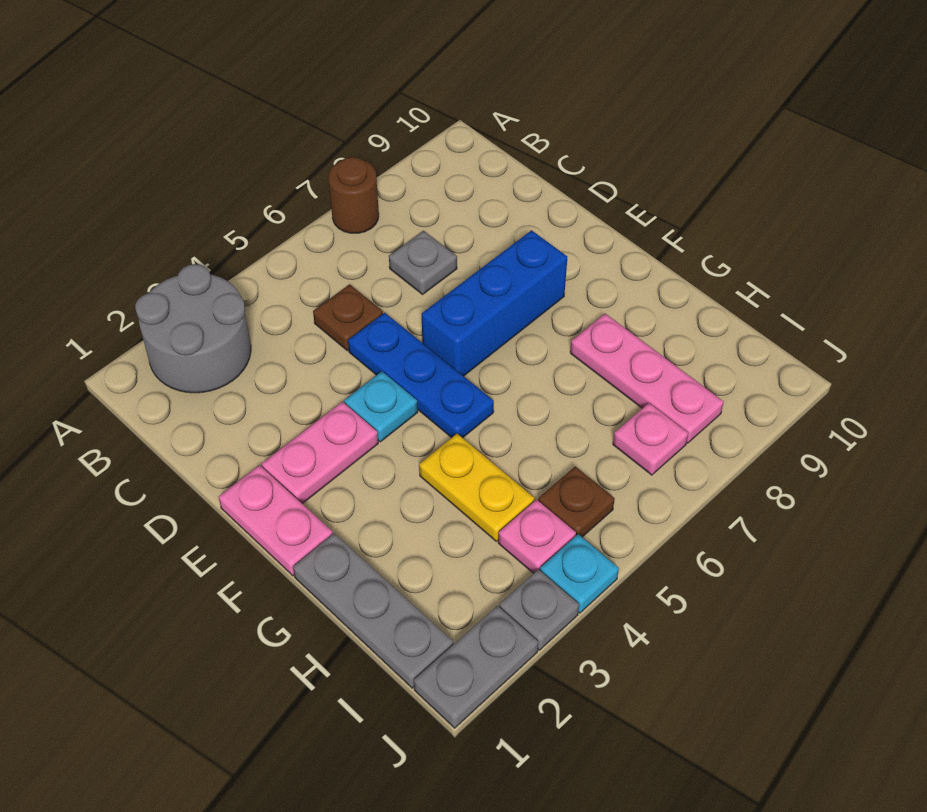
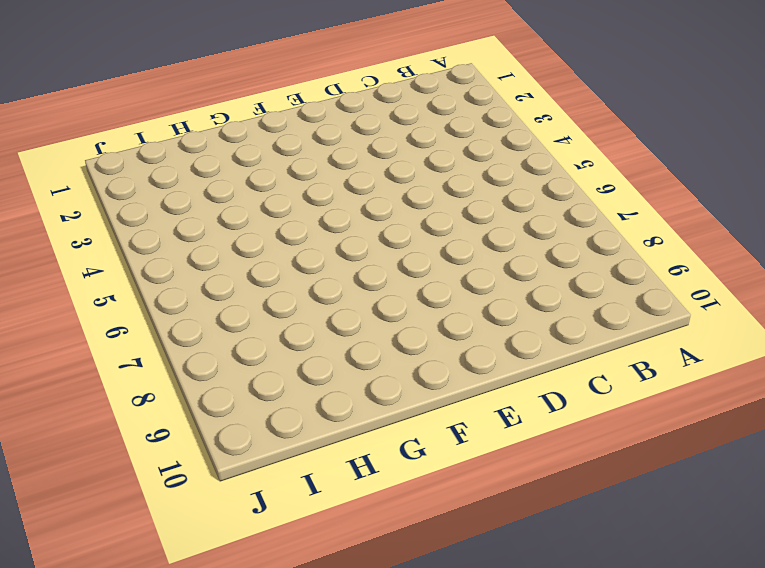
none -> grey round brick A2:B3 level 1
none -> brown round brick A7 level 1
none -> brown plate C5 level 1

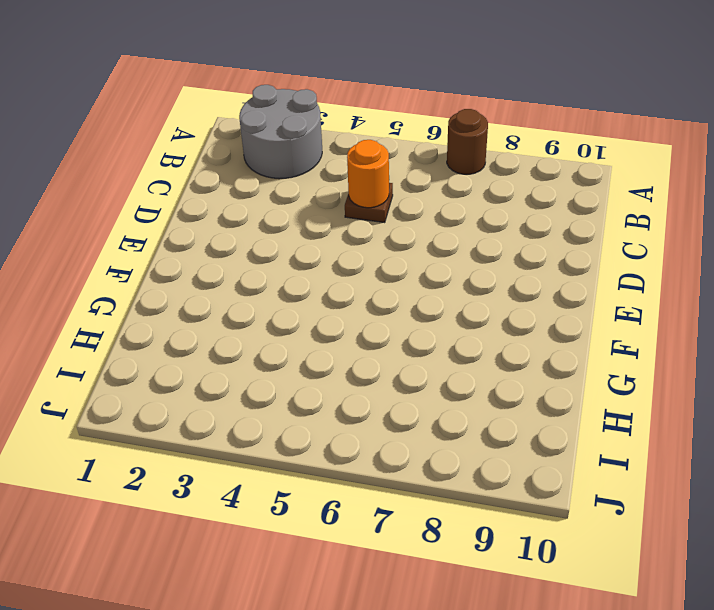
orange round brick C5 level 2 -> none
none -> grey plate C7 level 1
none -> blue plate D5:F5 level 1
none -> pink plate E1:F1 level 1

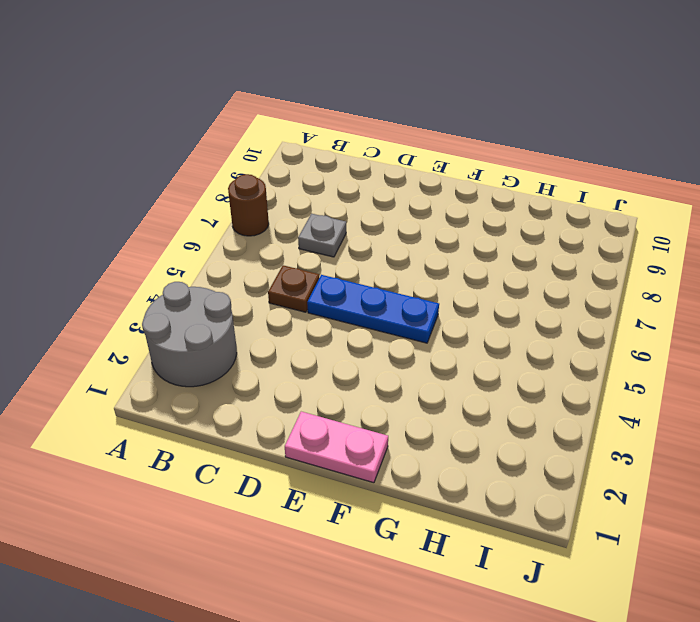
none -> pink plate E2:E3 level 1
none -> cyan plate E4 level 1
none -> blue brick E6:E8 level 1

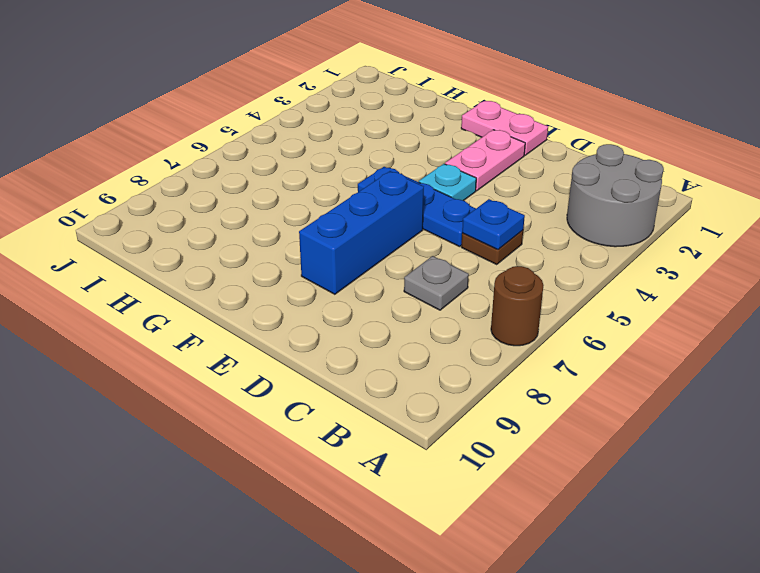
blue plate C5 level 2 -> none
none -> grey plate G1:I1 level 1
none -> yellow plate G4:H4 level 1
none -> pink plate G8:I8 level 1

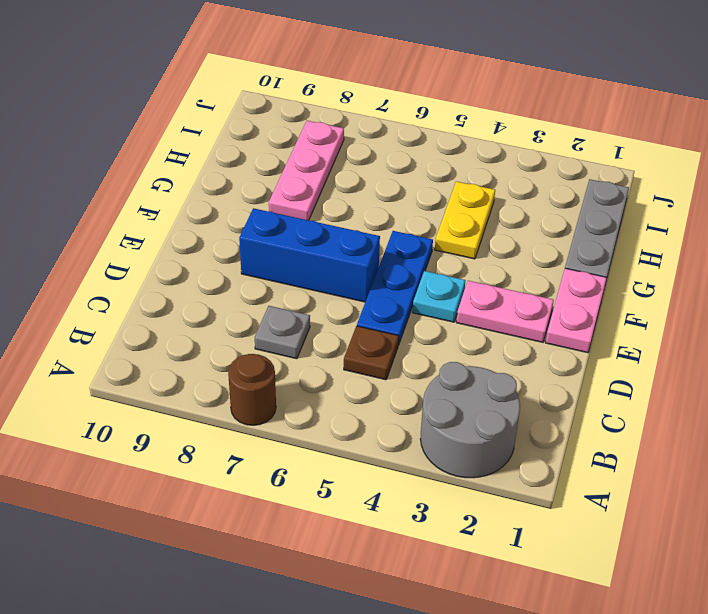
none -> pink plate I4 level 1
none -> brown plate I5 level 1
none -> pink plate I7 level 1

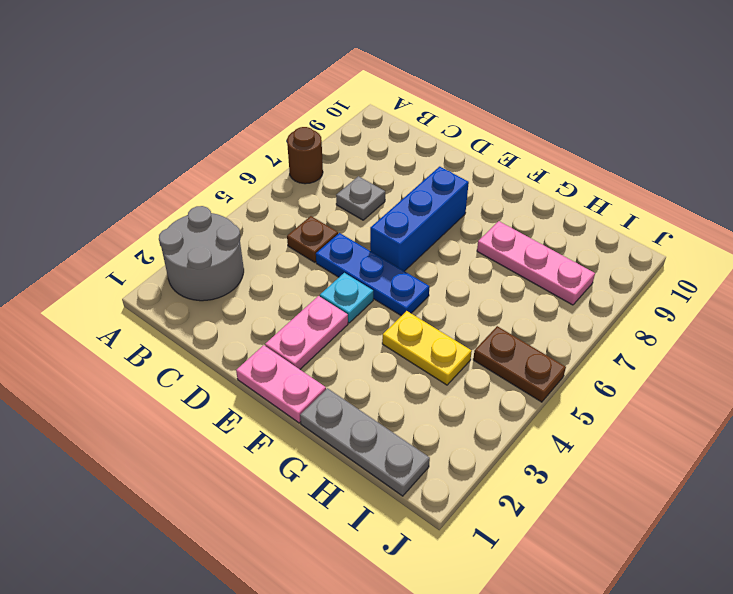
brown plate I5:J5 level 1 -> brown plate I5 level 1
none -> pink plate I4 level 1
none -> pink plate I7 level 1
none -> grey plate J1:J2 level 1

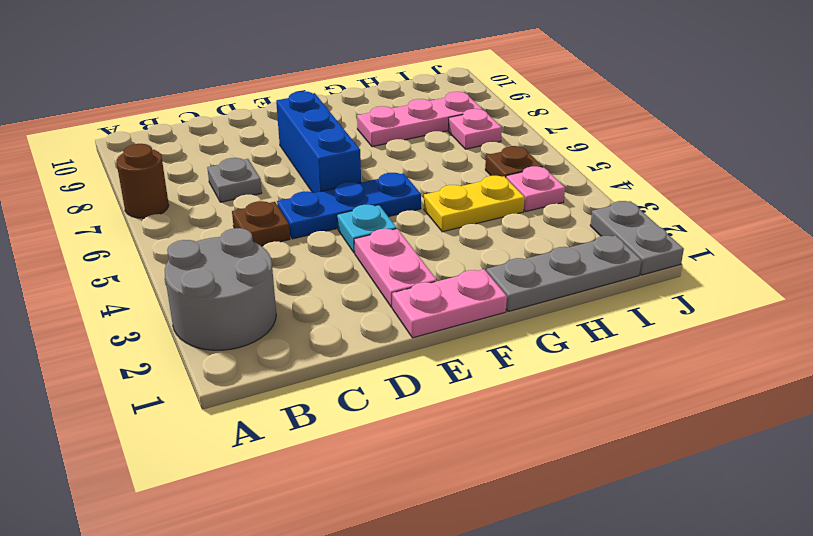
none -> grey plate J3 level 1
none -> cyan plate J4 level 1

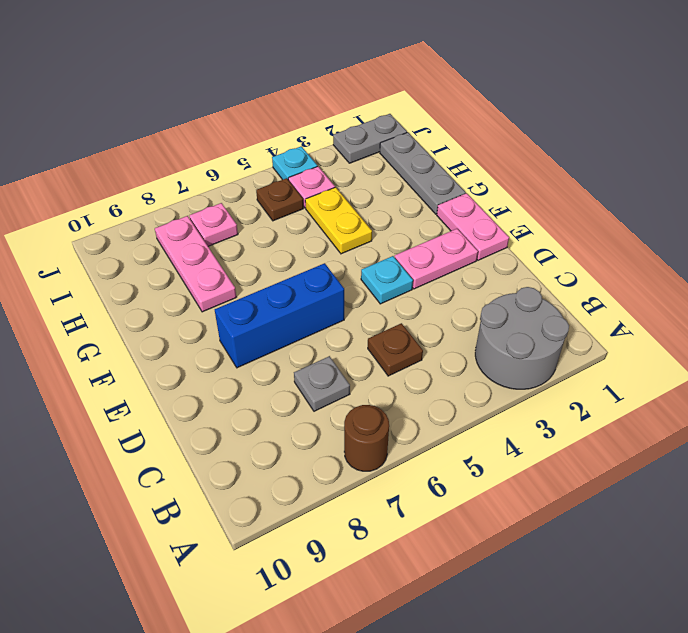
none -> blue plate D5:F5 level 1
none -> grey plate J3 level 1

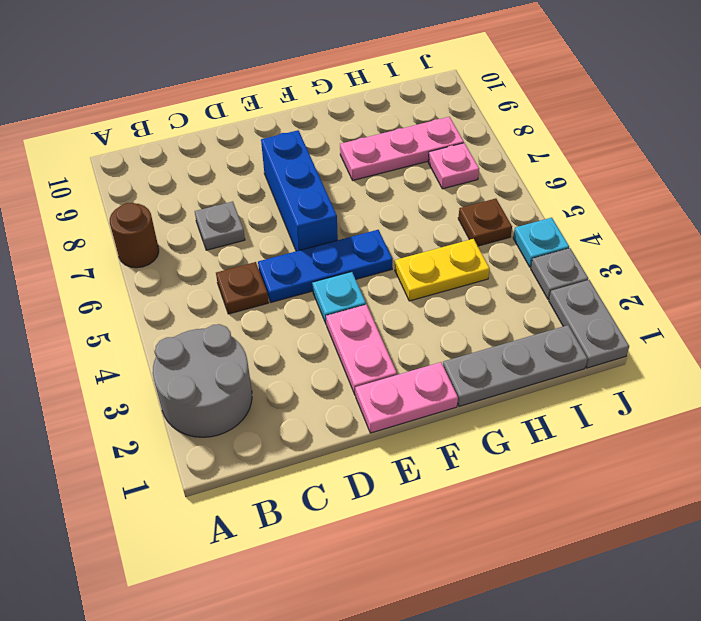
none -> pink plate I4 level 1

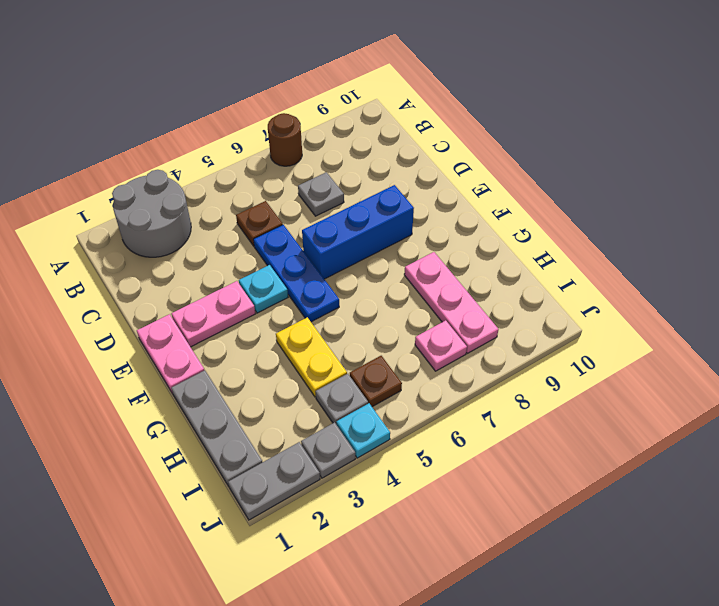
grey plate I4 level 1 -> pink plate I4 level 1

